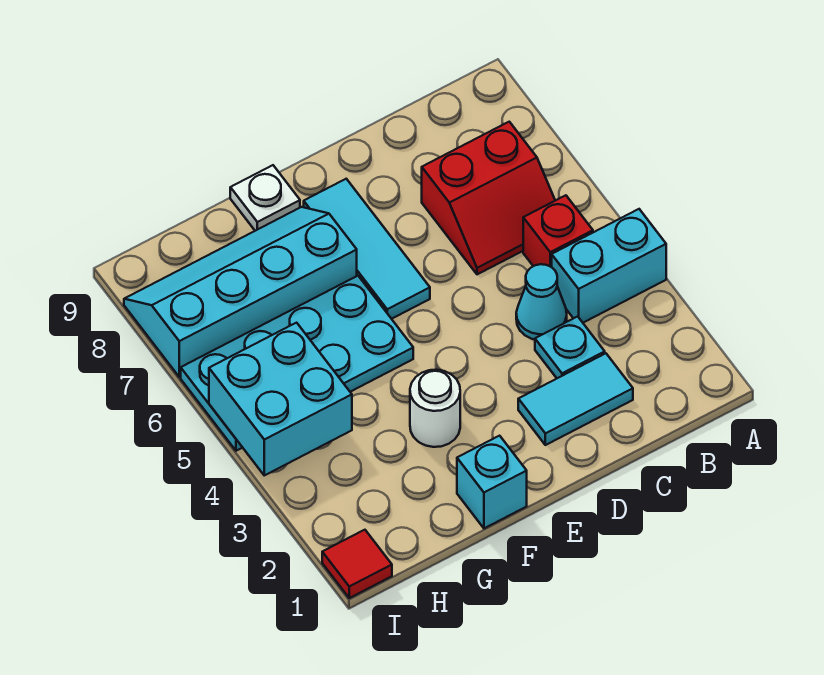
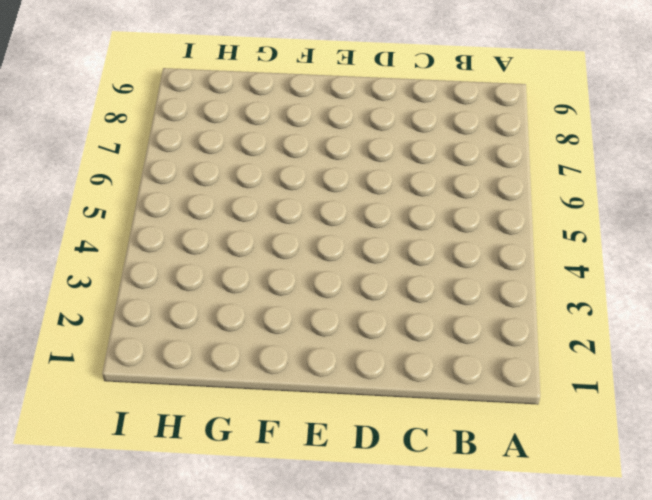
none -> cyan brick A4:B4 level 1
none -> red brick B5 level 1
none -> red slope B6:C7 level 1 top 7

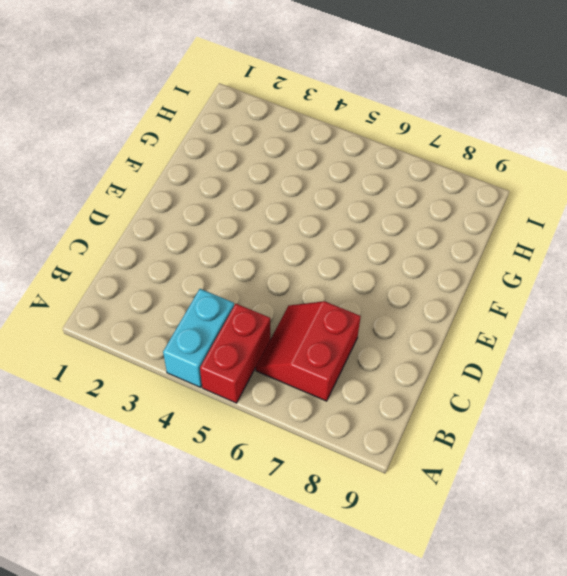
red brick A5:B5 level 1 -> red brick B5 level 1
none -> cyan tile C2:D2 level 1
none -> cyan plate C3 level 1
none -> cyan cone C4 level 1

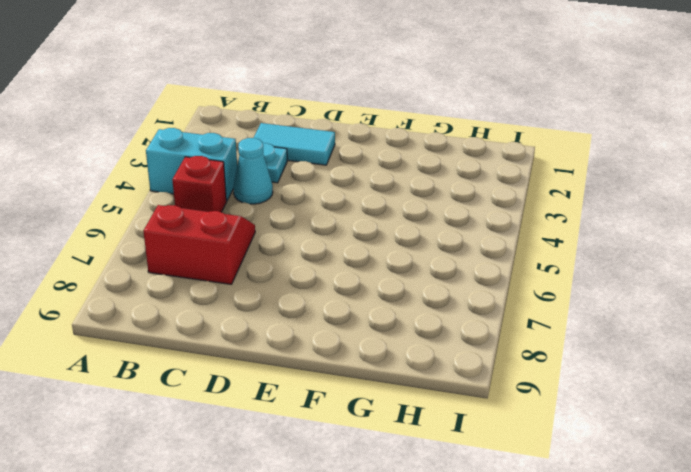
none -> cyan tile E6:E8 level 1
none -> cyan brick F1 level 1
none -> white round brick F3 level 1

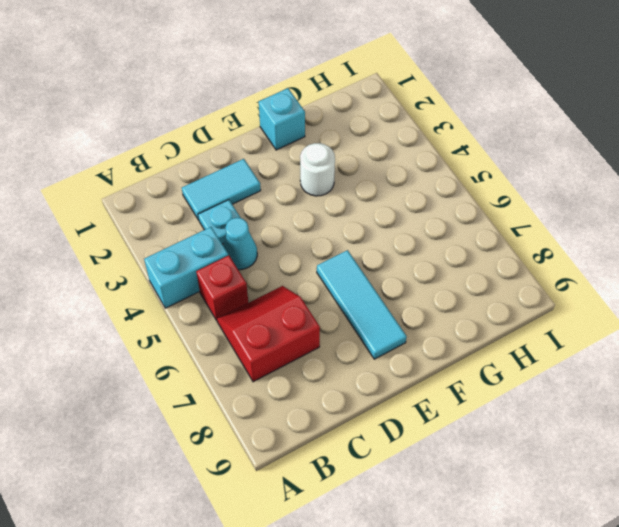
none -> cyan plate F5:I6 level 1
none -> cyan slope F7:I8 level 1 top 7
none -> white plate F9 level 1

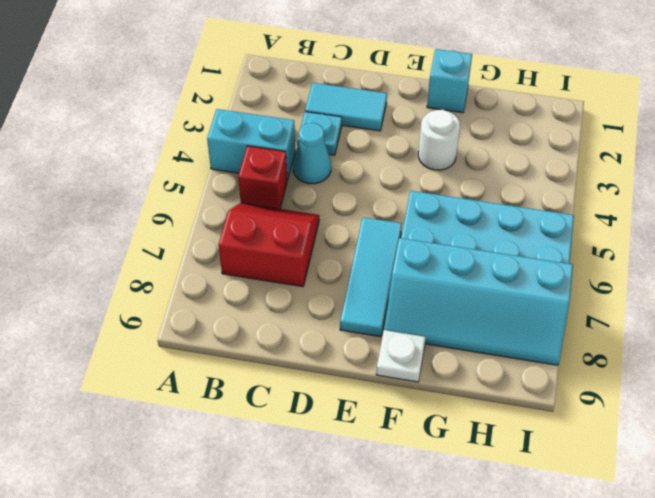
none -> red tile I1 level 1
none -> cyan brick H4:I5 level 2

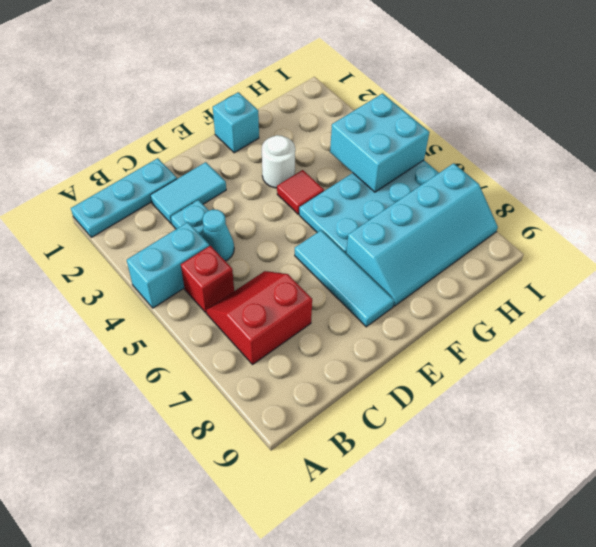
cyan plate A1:C1 level 1 -> none
red tile F4 level 1 -> red tile I1 level 1
none -> white plate F9 level 1

